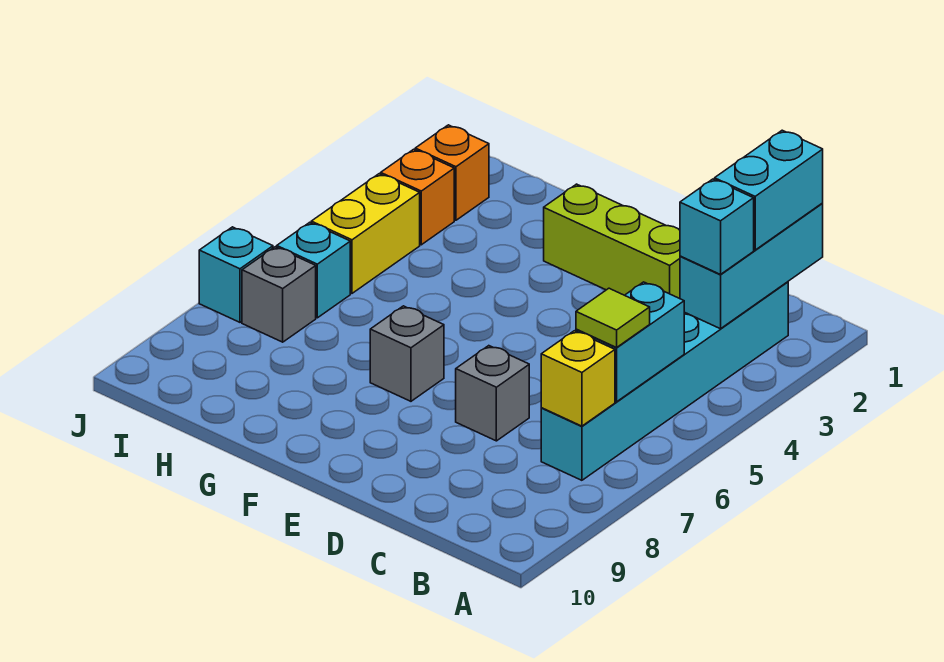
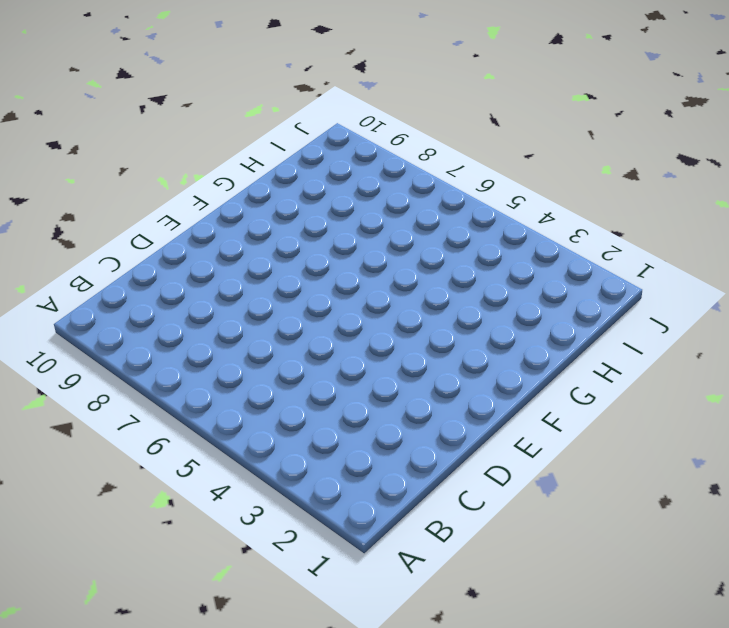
none -> cyan brick B2:B7 level 1
none -> lime brick D2:F2 level 1
none -> grey brick D7 level 1

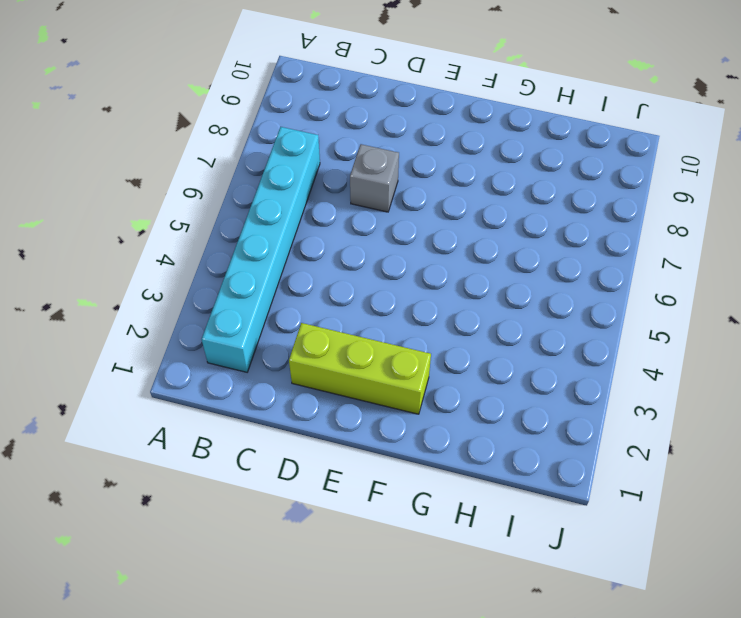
none -> grey brick F7 level 1
none -> orange brick I2 level 1
none -> orange brick I3 level 1

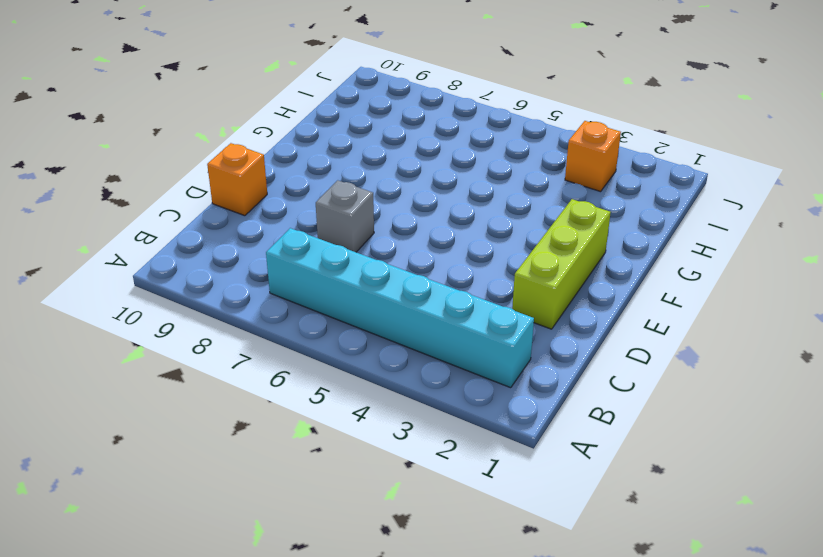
orange brick D10 level 1 -> orange brick I2 level 1
none -> grey brick F7 level 1
none -> yellow brick I4:I5 level 1
none -> cyan brick I6 level 1

